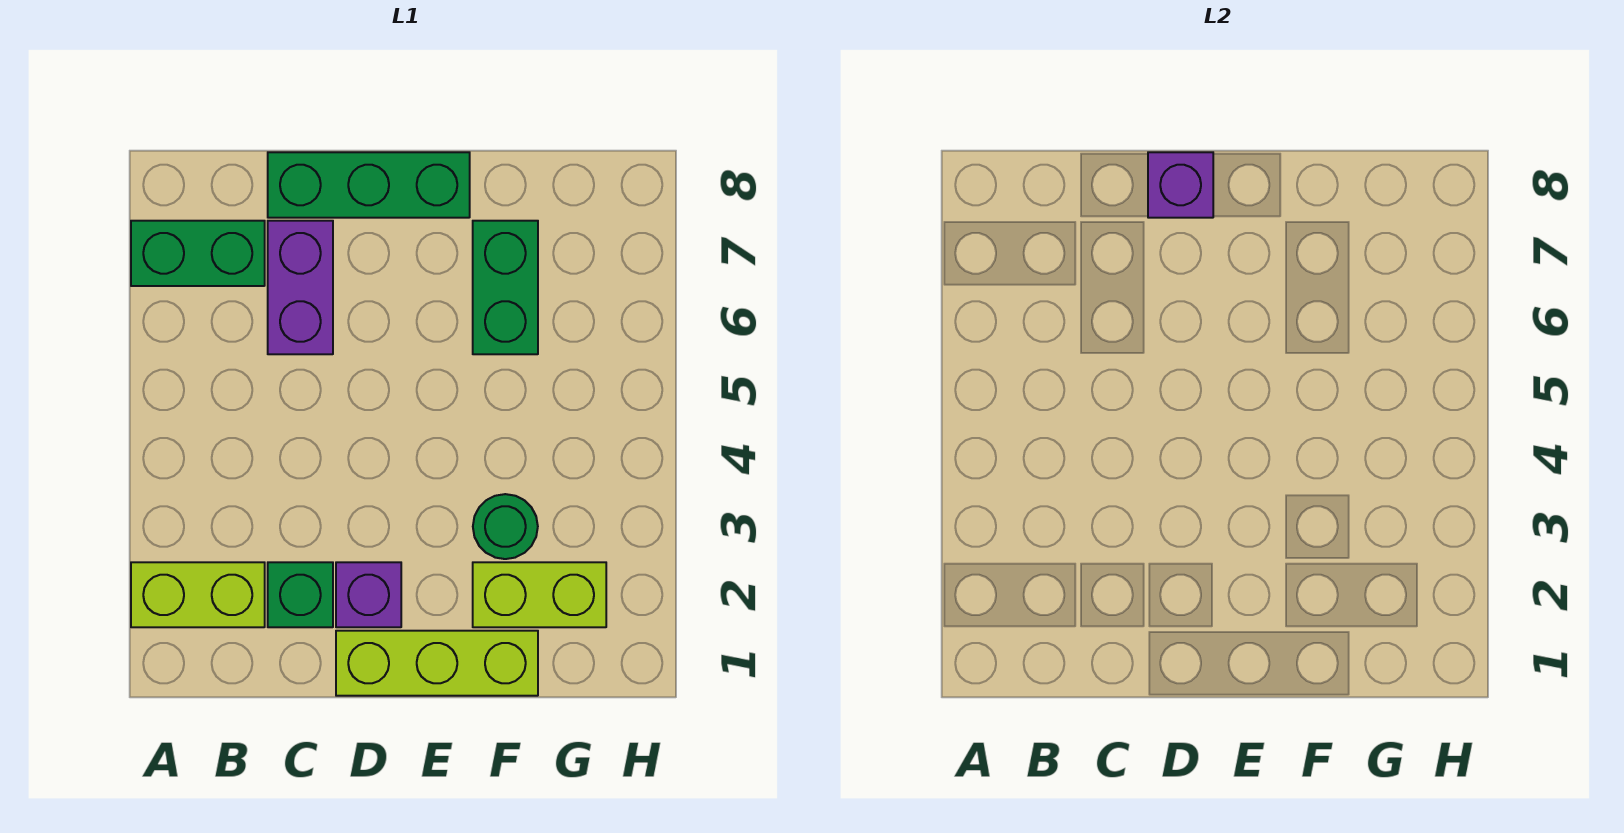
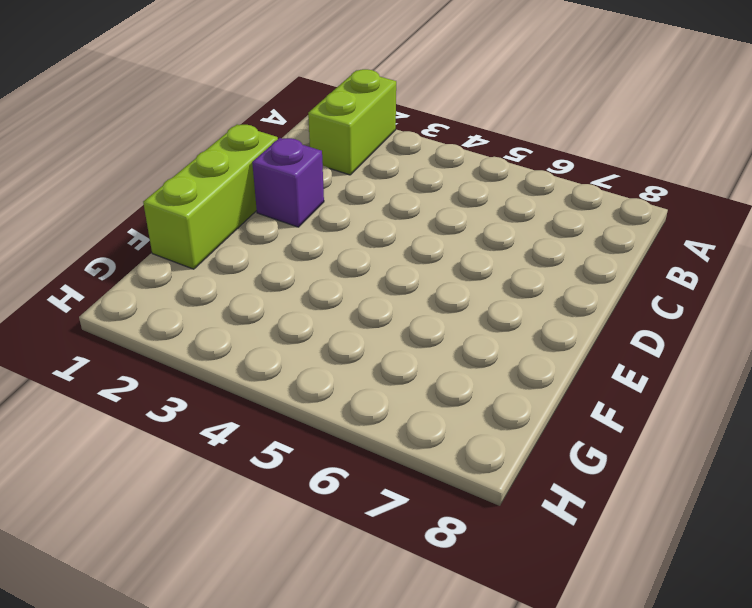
none -> green brick A7:B7 level 1
none -> green brick C2 level 1

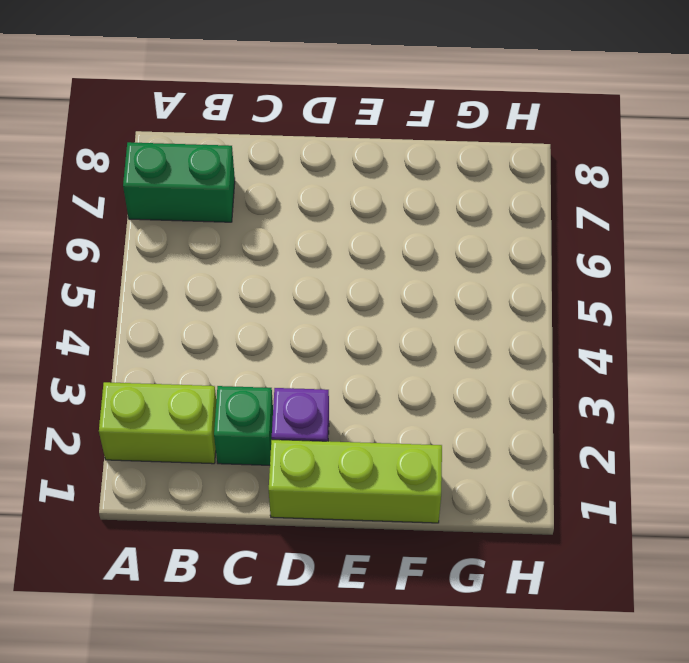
none -> purple brick C6:C7 level 1
none -> green brick C8:E8 level 1

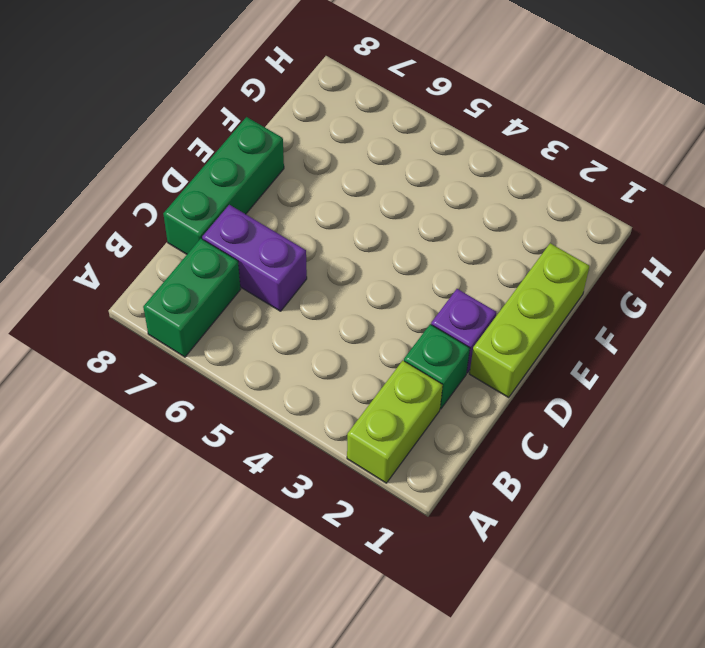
none -> lime brick F2:G2 level 1
none -> green round brick F3 level 1

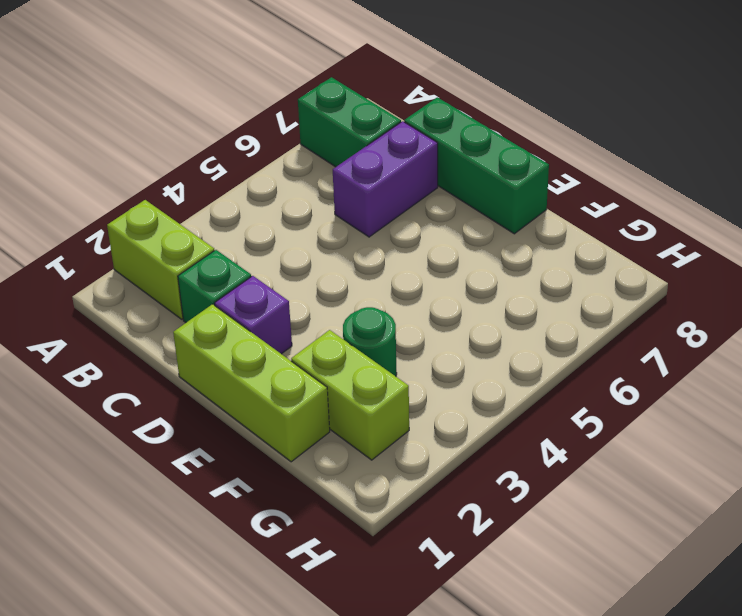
none -> green brick F6:F7 level 1
none -> purple brick D8 level 2

